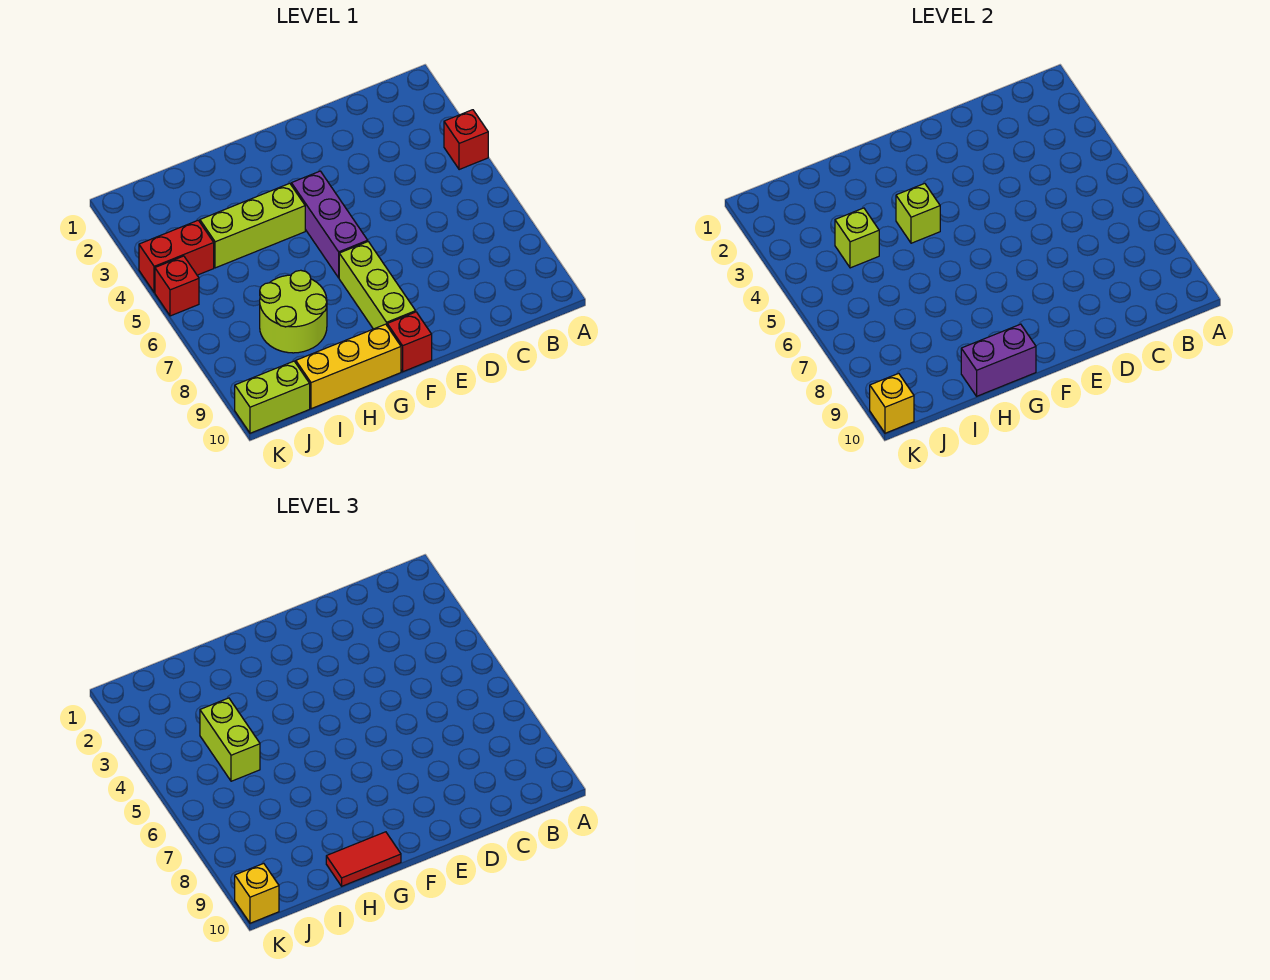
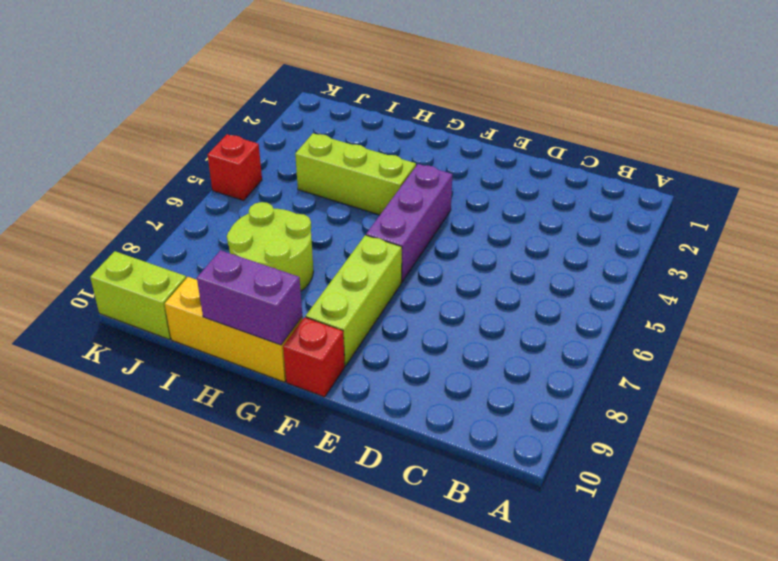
none -> red brick A4 level 1
none -> red brick J4:K4 level 1
none -> lime brick G4 level 2

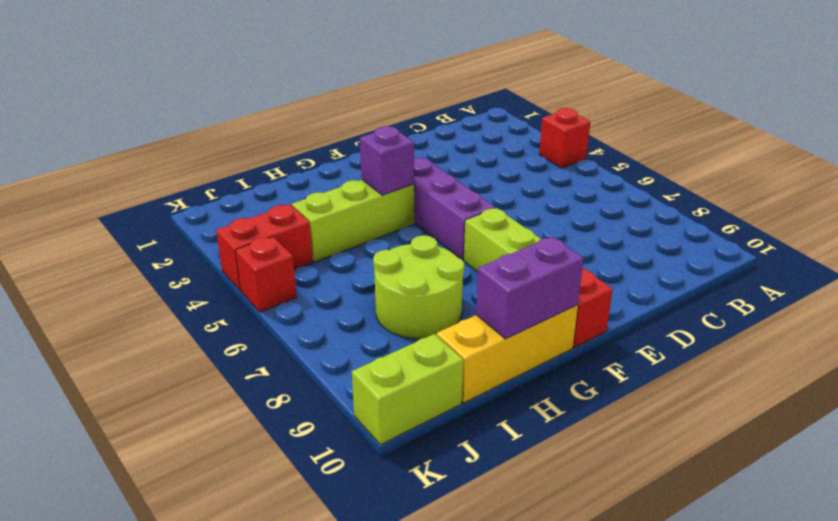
purple brick G4 level 2 -> lime brick G4 level 2
none -> lime brick I4 level 2
none -> yellow brick K10 level 2
none -> red tile G10:H10 level 3

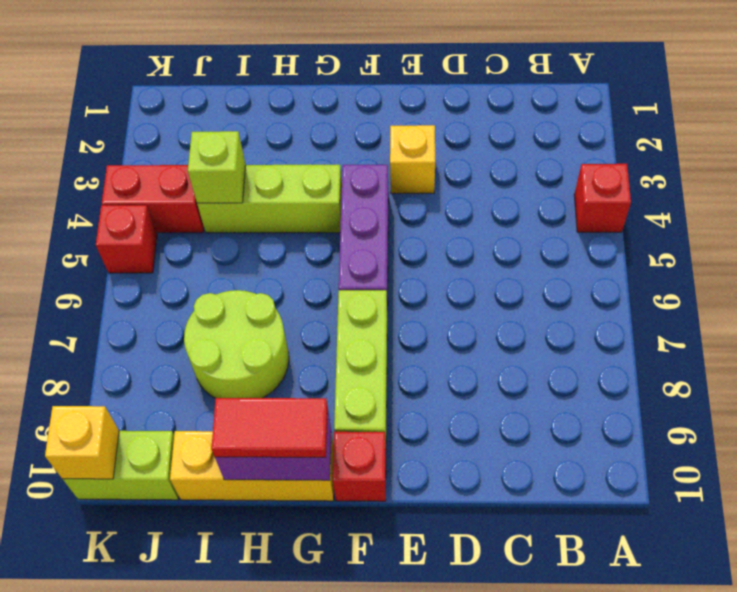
yellow brick E3 level 1 -> yellow brick K10 level 3
none -> lime brick G4 level 2
none -> lime brick I4:I5 level 3

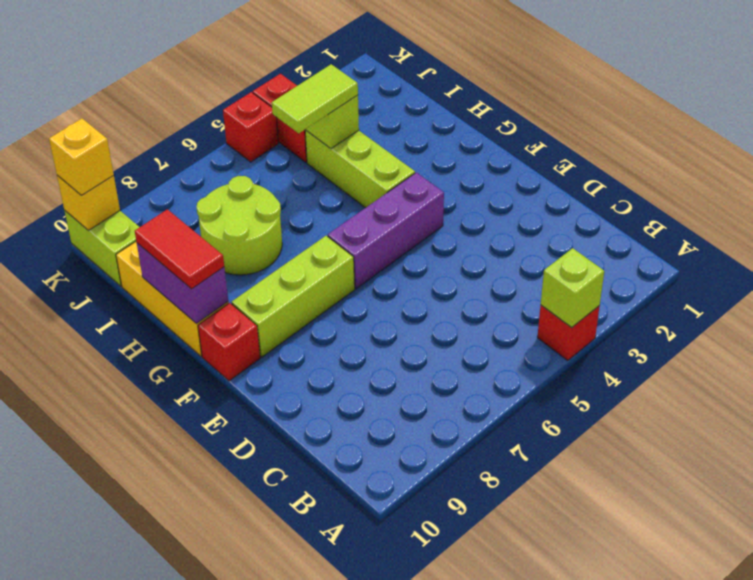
lime brick A4 level 2 -> lime brick G4 level 2
lime tile I4:I5 level 3 -> lime brick I4:I5 level 3

